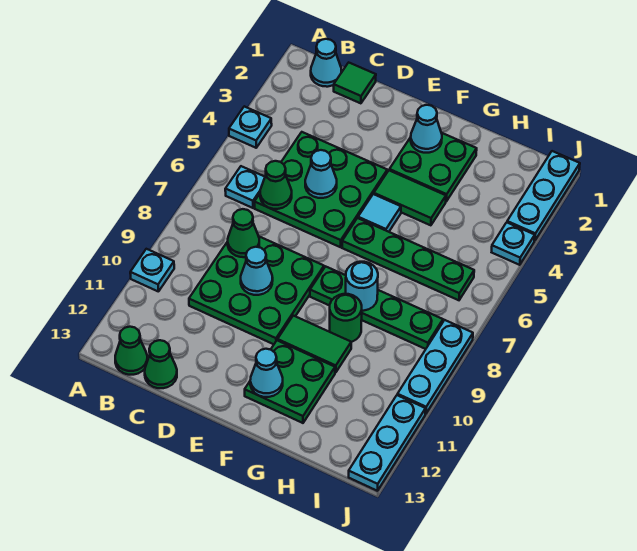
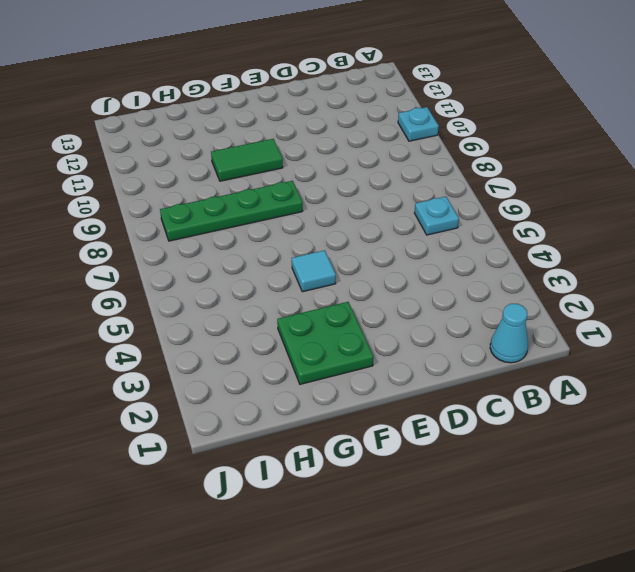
none -> cyan plate A4 level 1
none -> green cone B13 level 1
none -> green tile C1 level 1

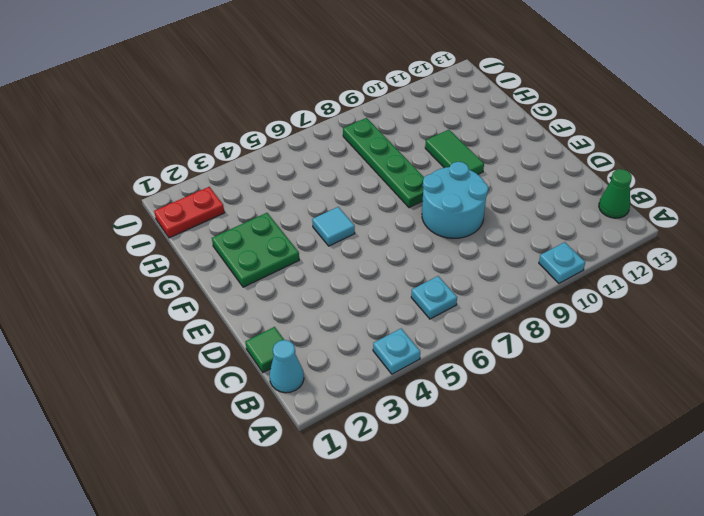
cyan round brick D8:E9 level 1 -> green plate C8:E10 level 1
red plate I1:I2 level 1 -> none
none -> green plate C4:E6 level 1
none -> green cone C13 level 1
none -> green tile F4:G4 level 1

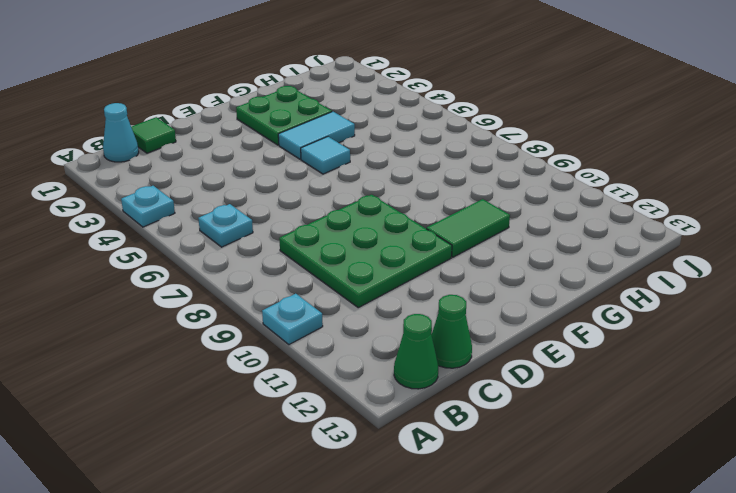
cyan tile F4:G4 level 1 -> green tile F4:G4 level 1
none -> green plate C4:E6 level 1
none -> green plate F6:I6 level 1
none -> green plate F8:I8 level 1

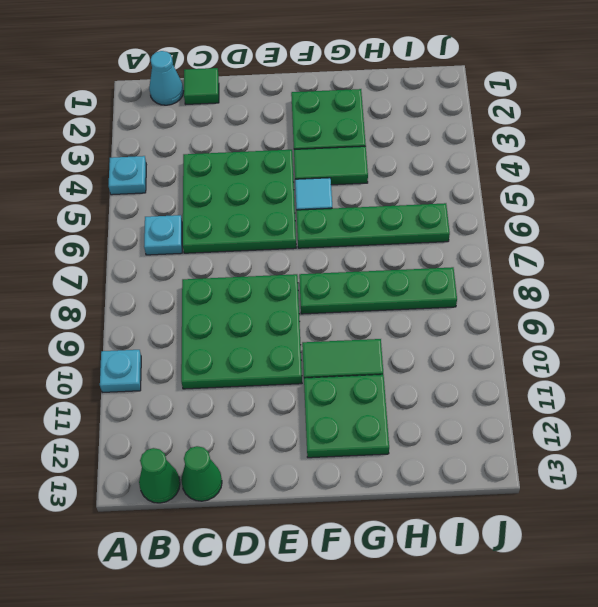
none -> green round brick G9 level 1
none -> cyan plate J1:J3 level 1
none -> cyan plate J4 level 1

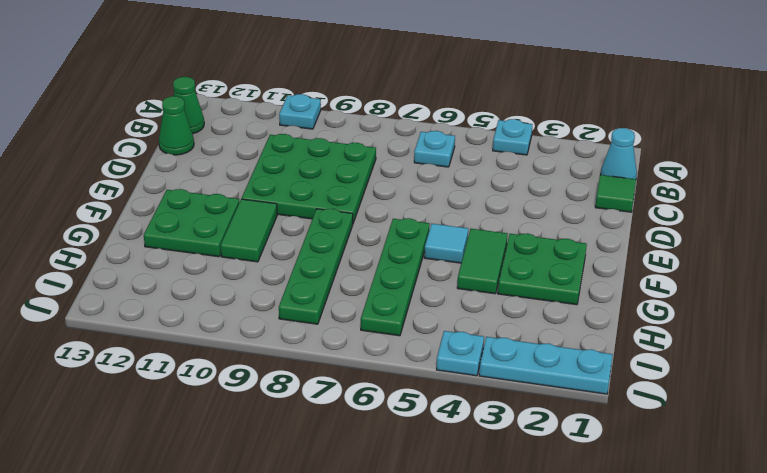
none -> green plate C4:E6 level 1
none -> green round brick G9 level 1
none -> cyan plate J8:J10 level 1

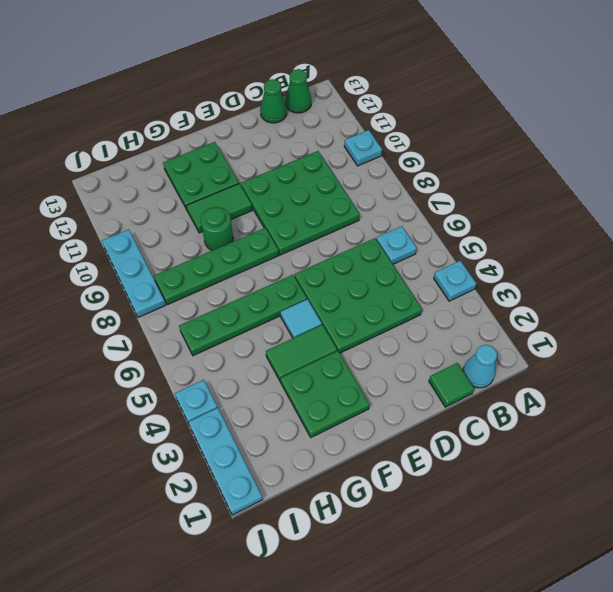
none -> cyan plate J11:J13 level 1
none -> green cone C6 level 2
none -> green cone C8 level 2

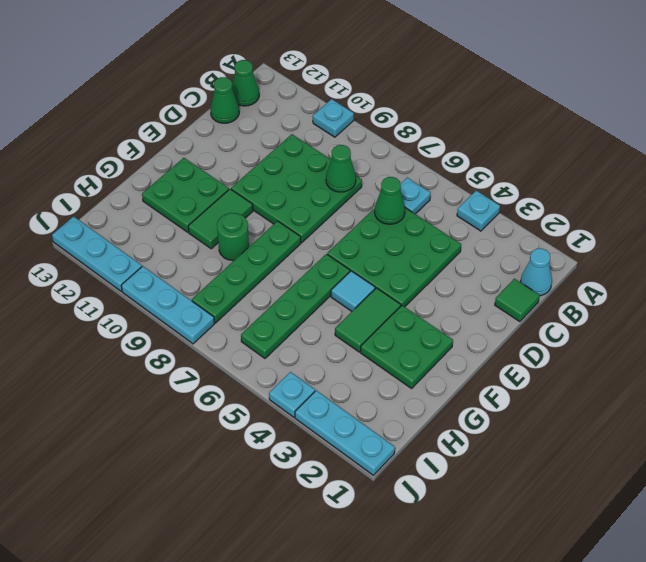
none -> cyan cone D5 level 2
none -> cyan cone D9 level 2
none -> cyan cone F2 level 2

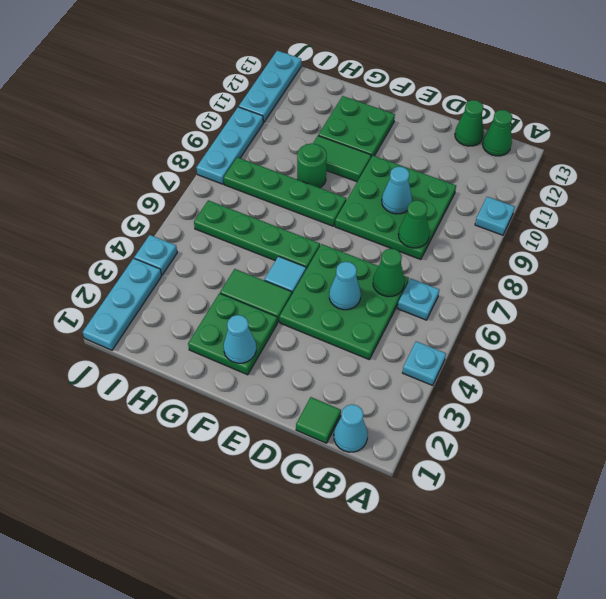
none -> cyan cone F12 level 2
none -> cyan round brick G8 level 2

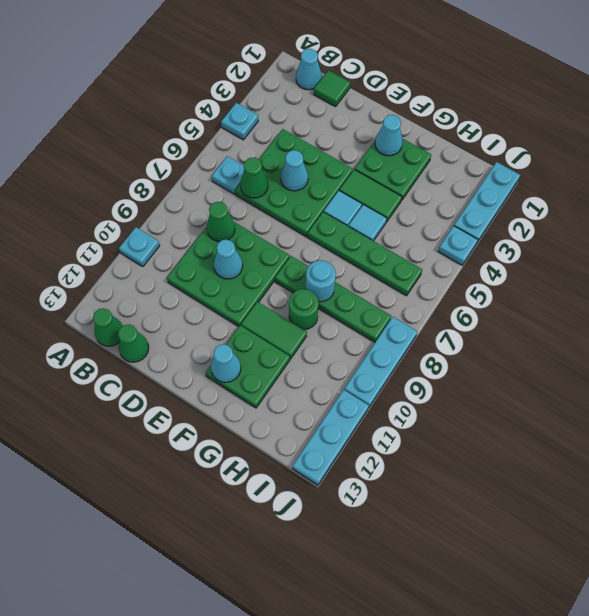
cyan tile G5 level 1 -> none

